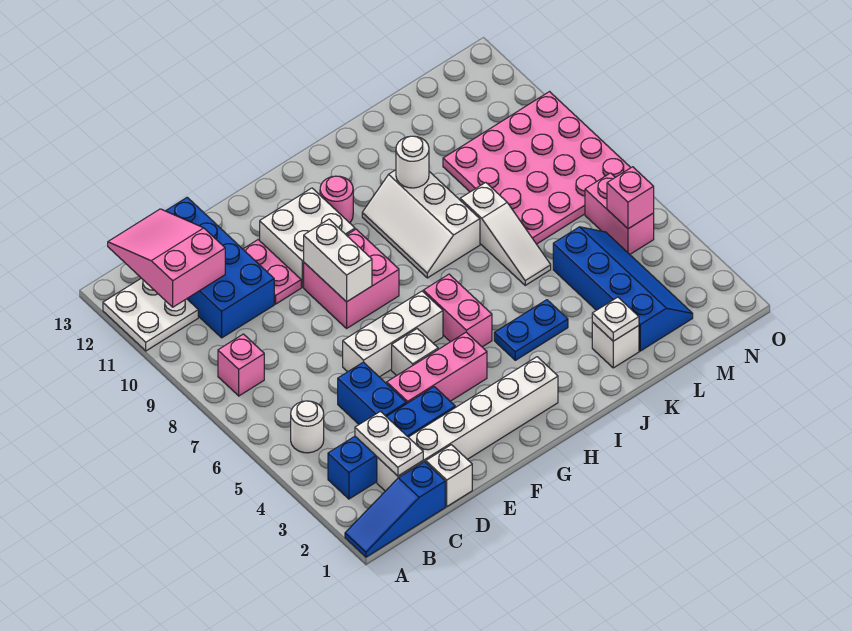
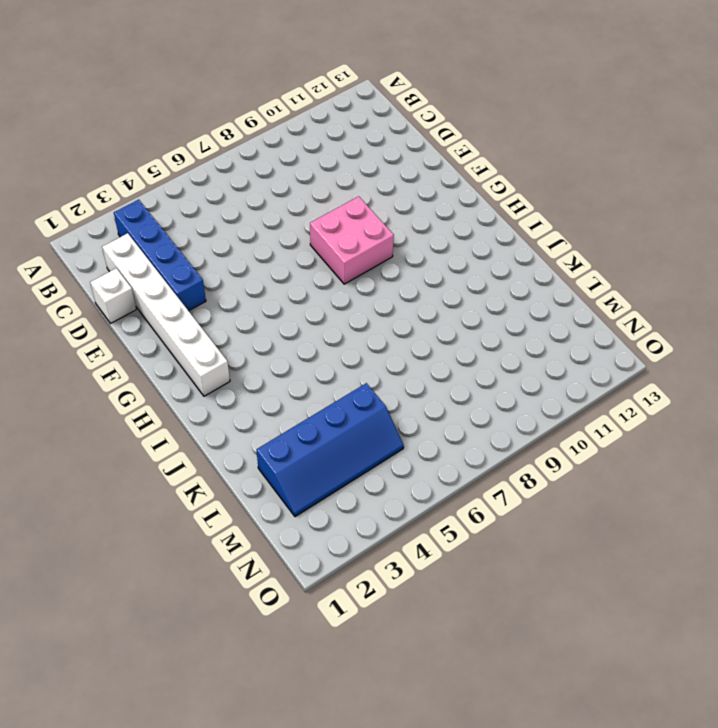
none -> blue slope A1:C1 level 1 top C
none -> white plate A11:B12 level 1
none -> white round brick B5 level 1
none -> pink brick B8 level 1

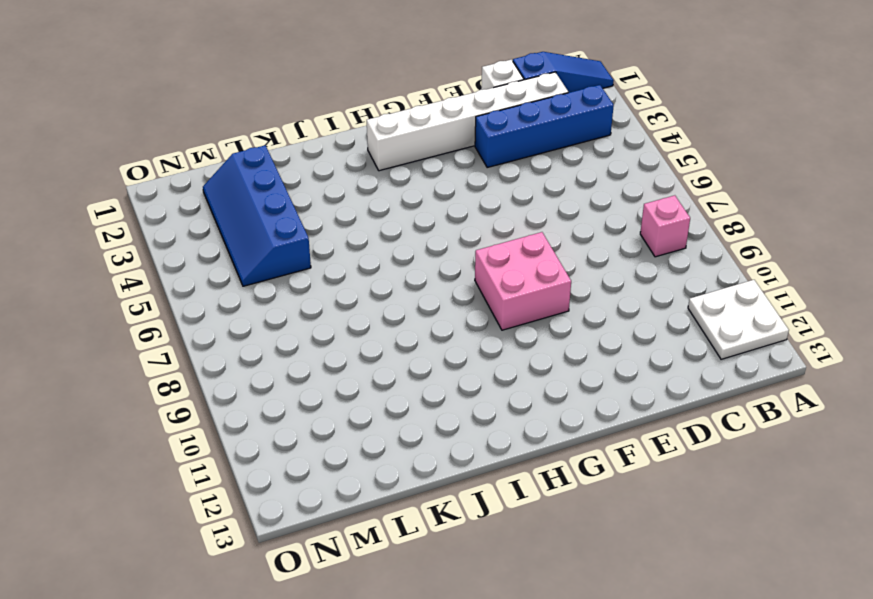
none -> white round brick B5 level 1
none -> blue brick C10:D13 level 1
none -> blue brick D4:D5 level 1
none -> pink brick E4:G4 level 1

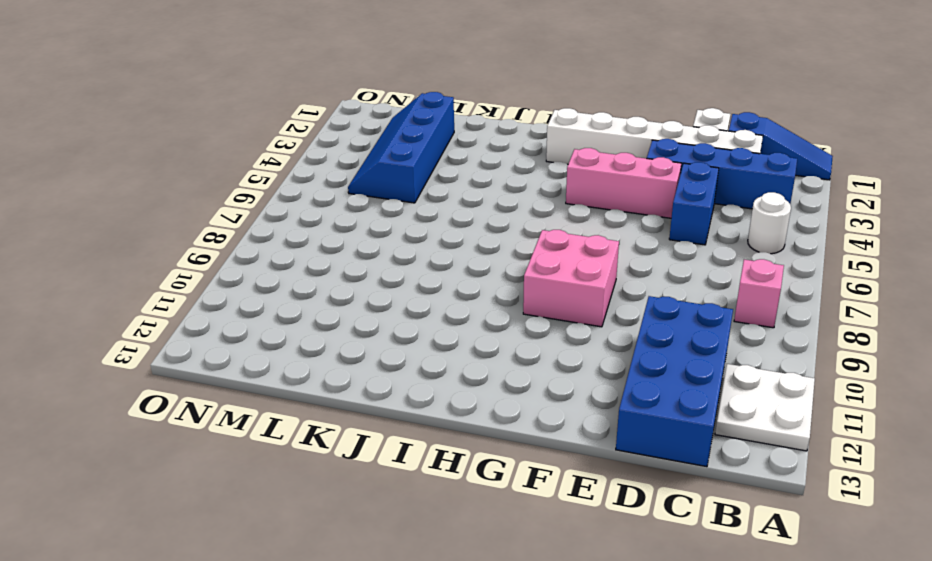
none -> white brick E6:G6 level 1
none -> pink plate E10:E11 level 1
none -> white brick F5 level 1
none -> white brick F10:G11 level 1

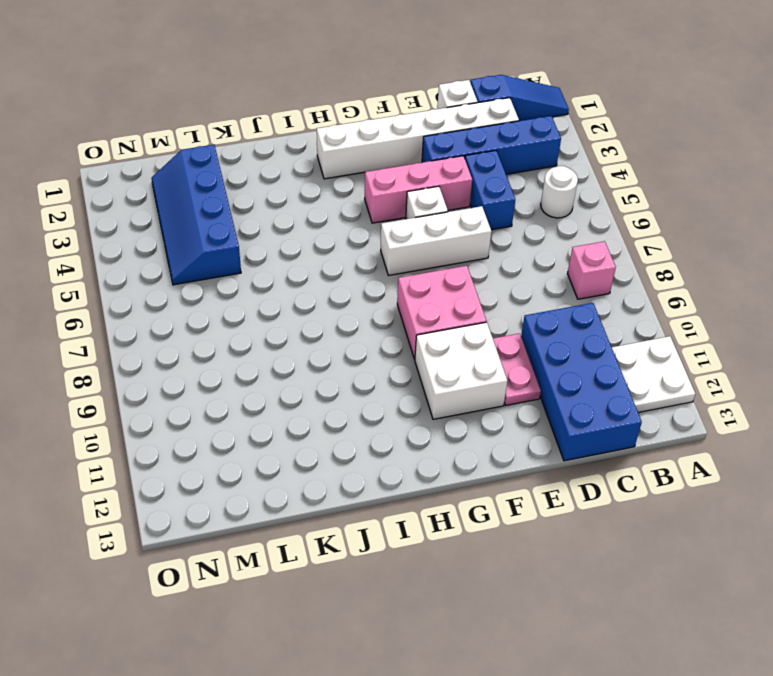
none -> pink brick H5:H6 level 1
none -> pink round brick H11 level 1
none -> blue plate I4:J4 level 1
none -> white slope I8:J10 level 1 top J

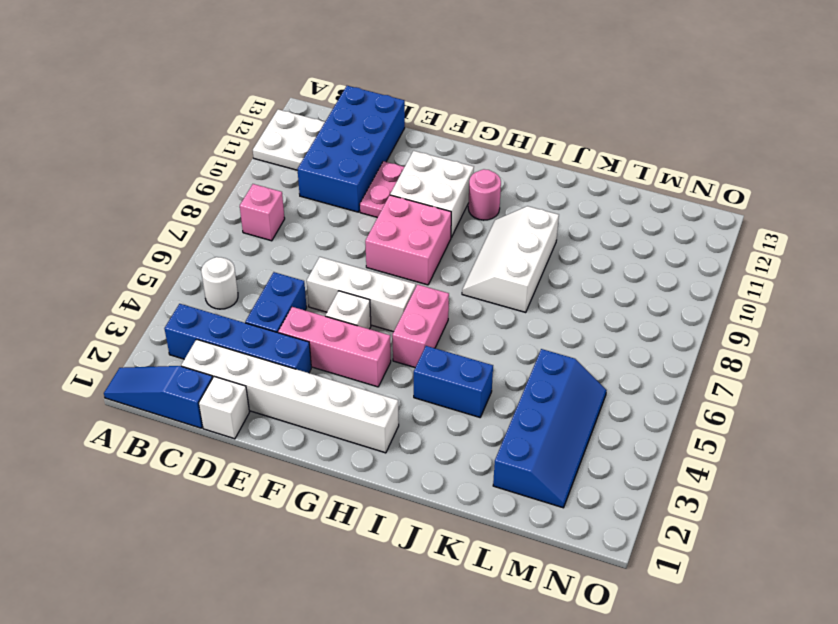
blue brick I4:J4 level 1 -> blue plate I4:J4 level 1
none -> white brick K2 level 1
none -> white slope K6:K8 level 1 top 8
none -> pink plate L7:O10 level 1
none -> pink brick N5:N6 level 1

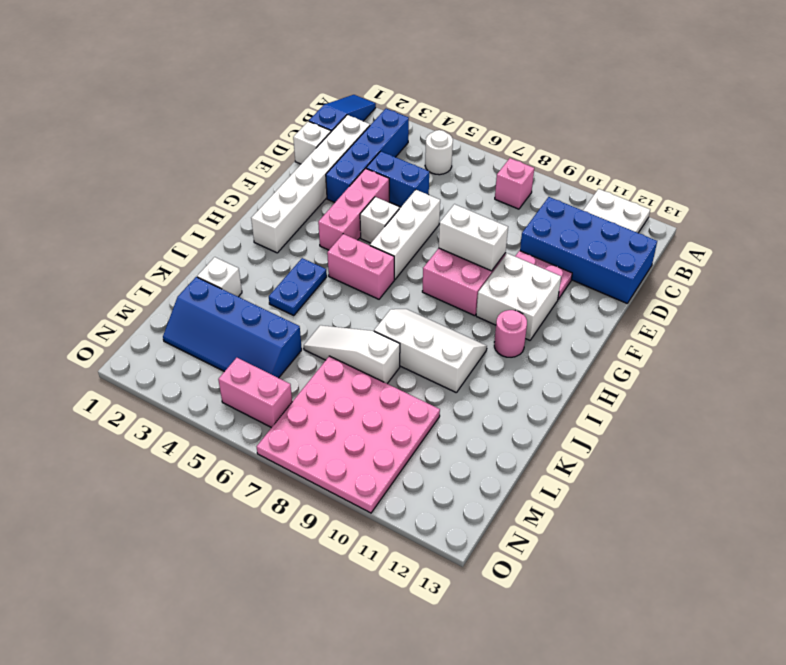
none -> pink slope B11:C13 level 2 top 11
none -> white plate C2:C3 level 2
none -> white round brick J10 level 2
none -> white plate K2 level 2

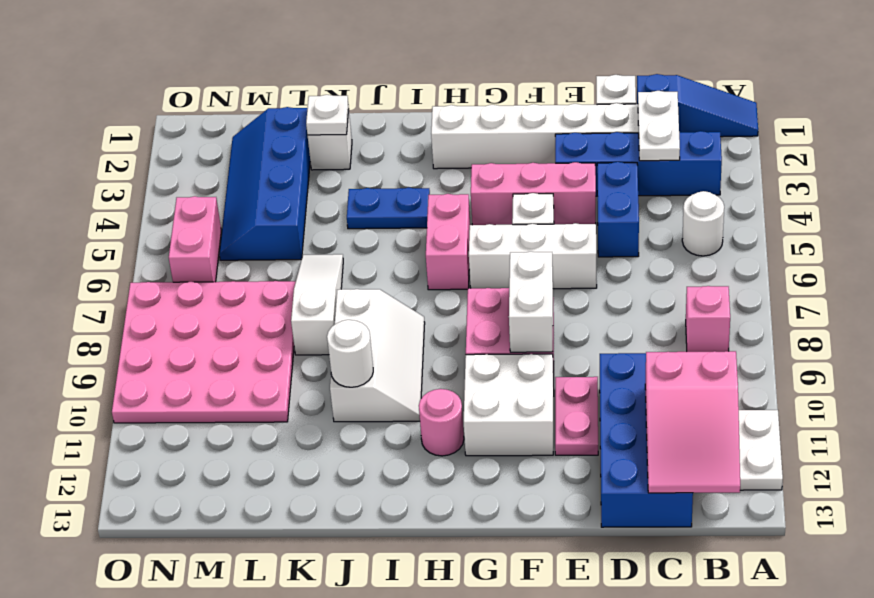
none -> pink brick N5 level 2

